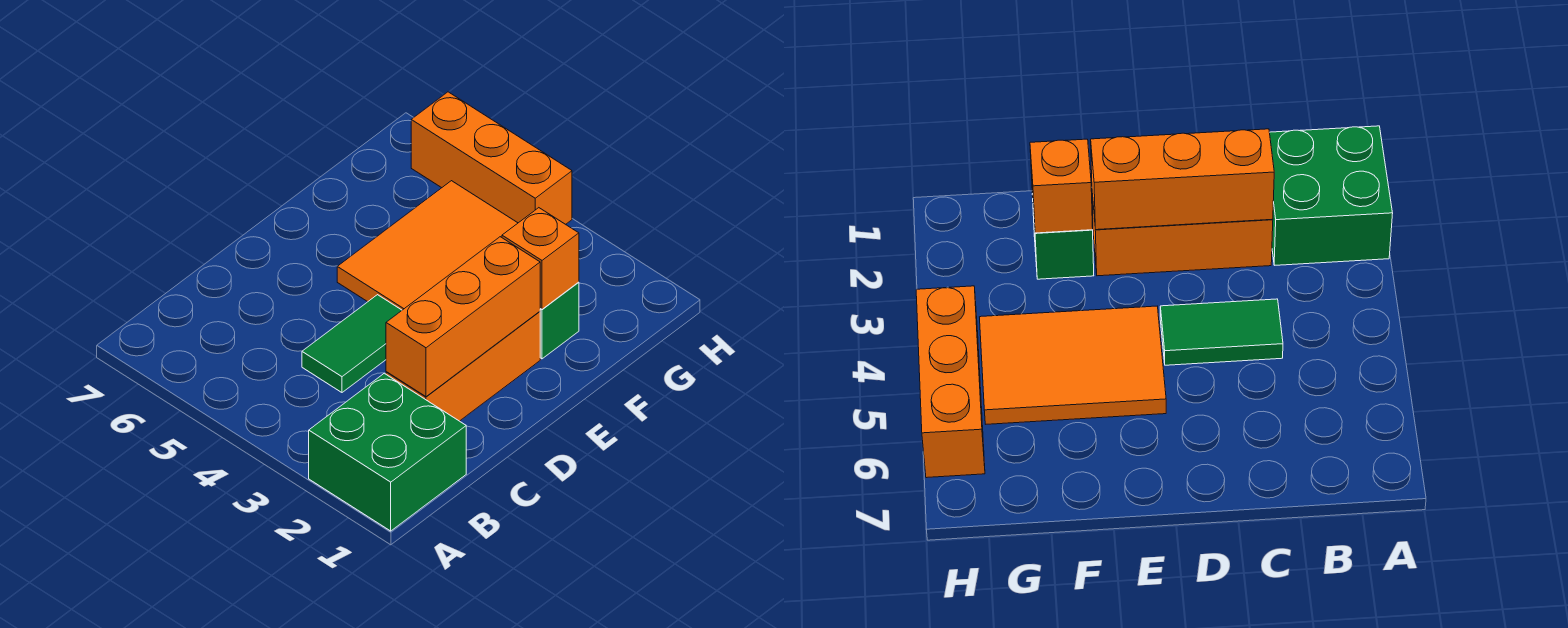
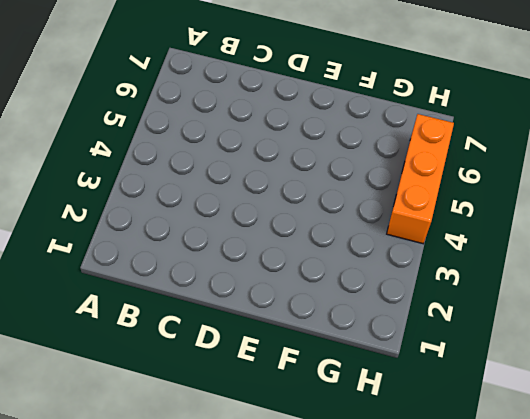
none -> green brick A1:B2 level 1
none -> orange brick C2:E2 level 1

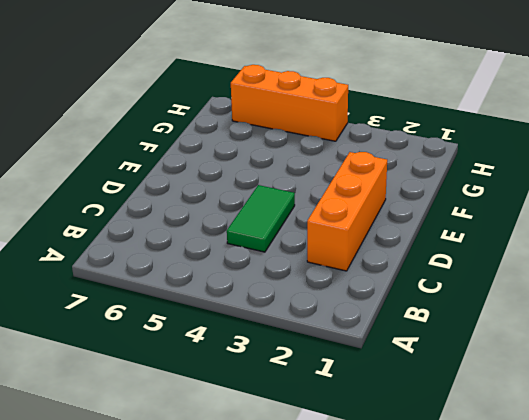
none -> green brick A1:B2 level 1
none -> orange tile E4:G5 level 1

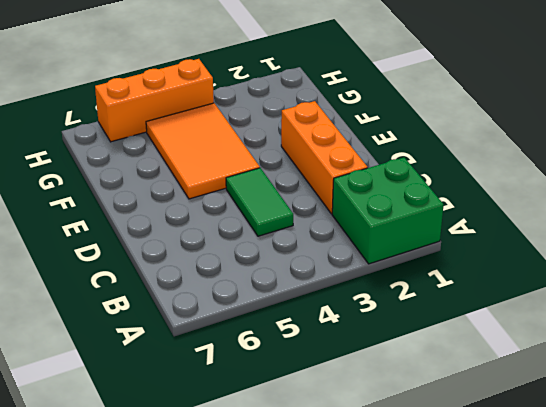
none -> green brick F2 level 1
none -> orange brick C2:E2 level 2

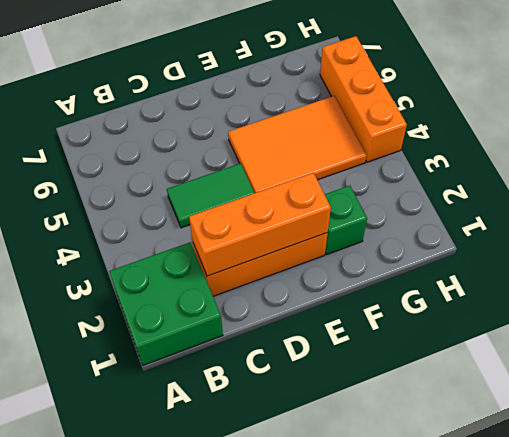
none -> orange brick F2 level 2

